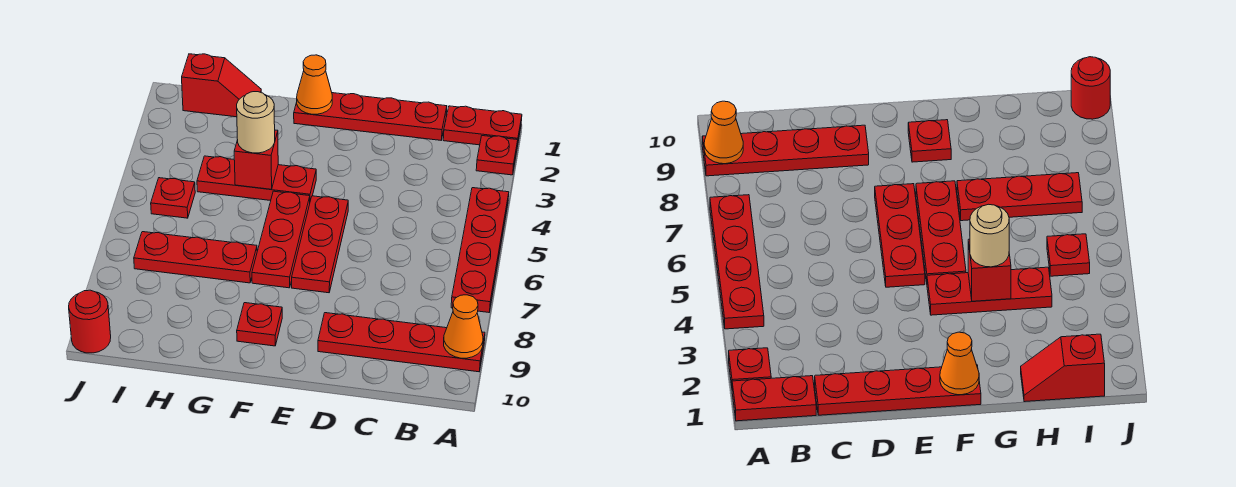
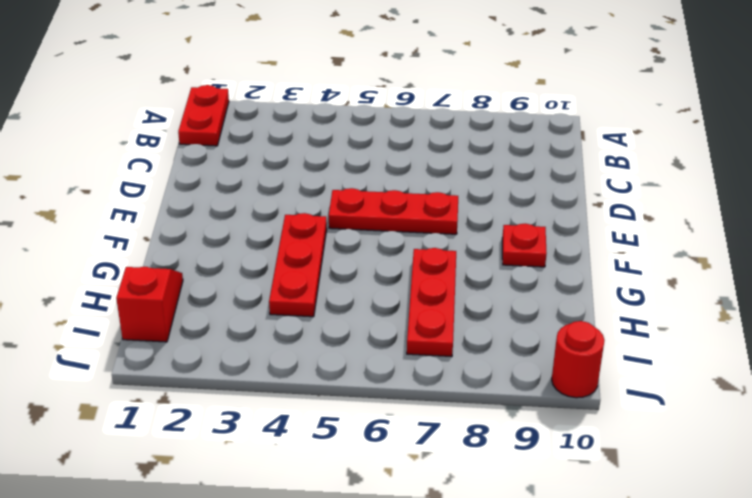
none -> red plate A2 level 1
none -> red plate A4:A7 level 1
none -> red plate A9:D9 level 1

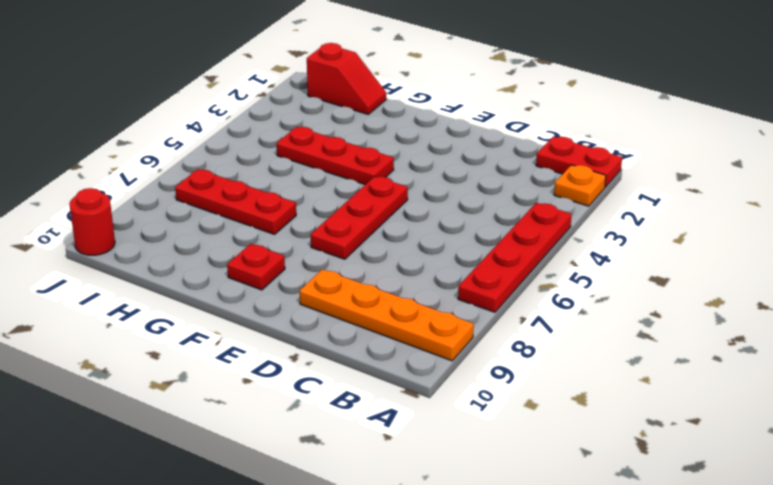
orange plate A2 level 1 -> red plate A2 level 1
orange plate A9:D9 level 1 -> red plate A9:D9 level 1
none -> red plate C1:F1 level 1
none -> red plate F5:F7 level 1
none -> red plate I5 level 1

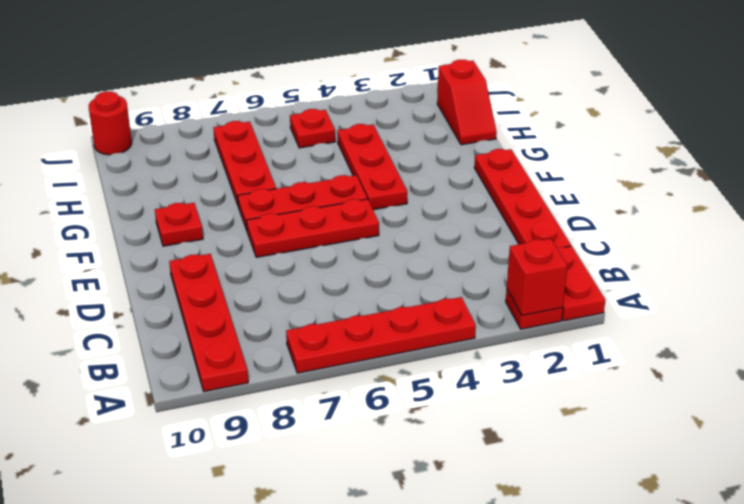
red brick A2 level 2 -> red brick G4 level 2
none -> orange cone A9 level 2
none -> orange cone F1 level 2
none -> tan round brick G4 level 3

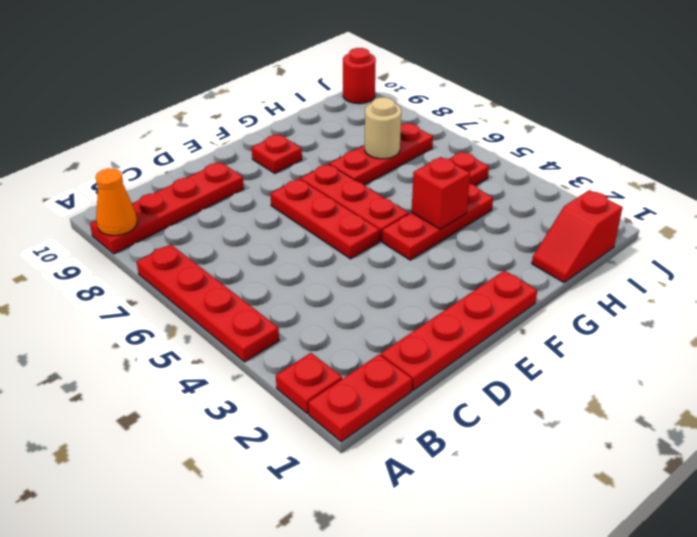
tan round brick H7 level 2 -> tan round brick G4 level 3
none -> orange cone F1 level 2

